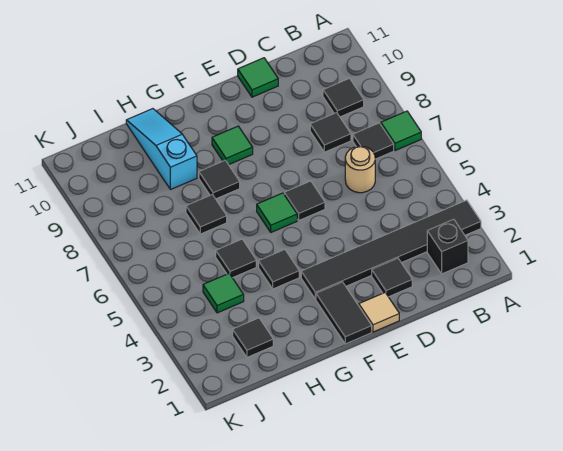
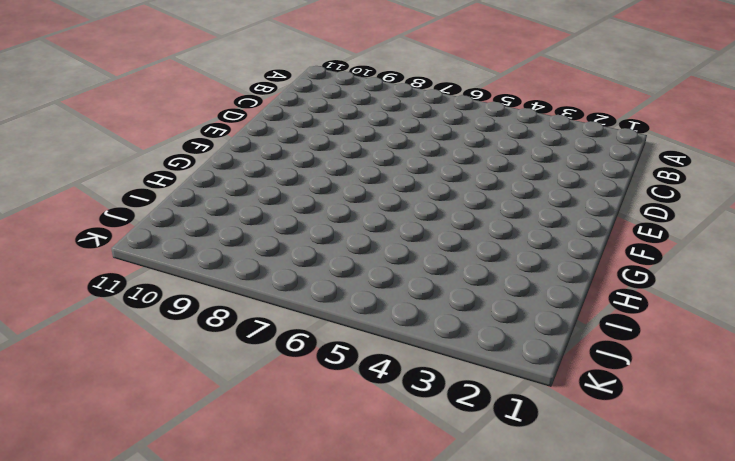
none -> black tile A3:F3 level 1
none -> green tile A7 level 1
none -> black brick B2 level 1

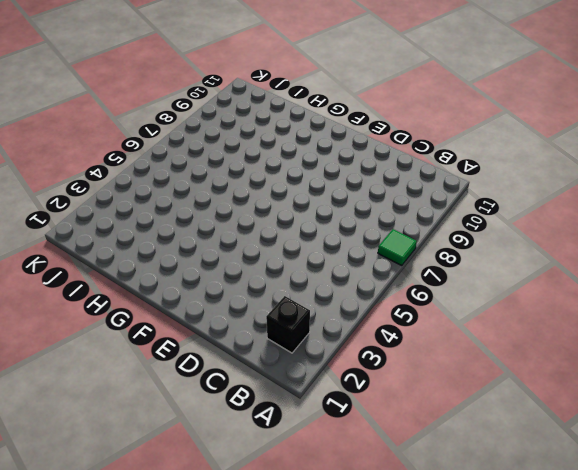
none -> black tile A3:F3 level 1
none -> black tile B7 level 1
none -> black tile B9 level 1

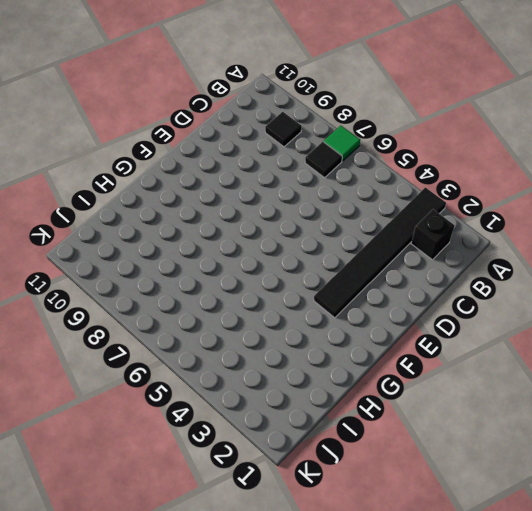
none -> tan round brick C6 level 1
none -> black tile C8 level 1
none -> black tile D2 level 1

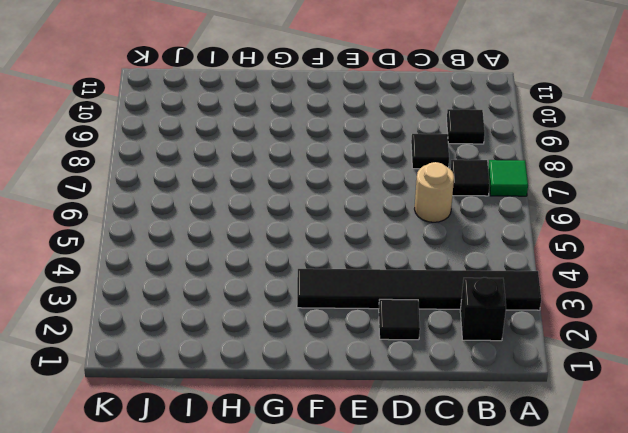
none -> green tile D11 level 1
none -> tan tile E1 level 1
none -> black tile E6 level 1

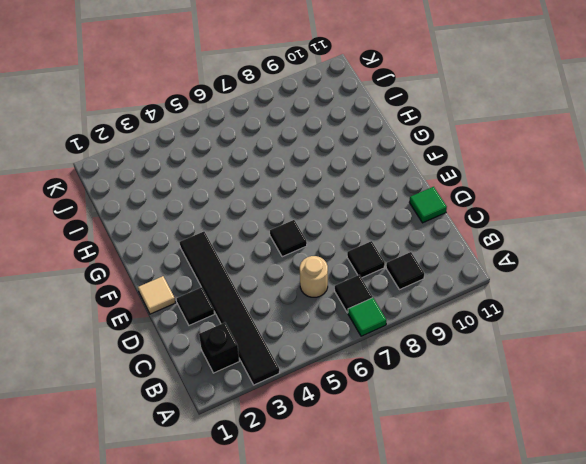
none -> black tile F1:F2 level 1
none -> green tile F6 level 1
none -> green tile F9 level 1

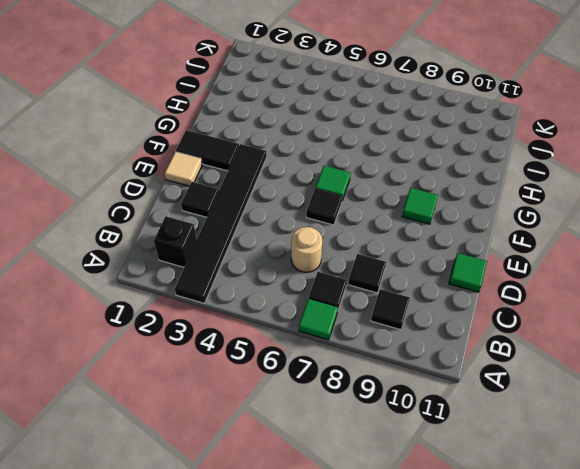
none -> black tile G4 level 1
none -> black tile G8 level 1
none -> black tile H5 level 1

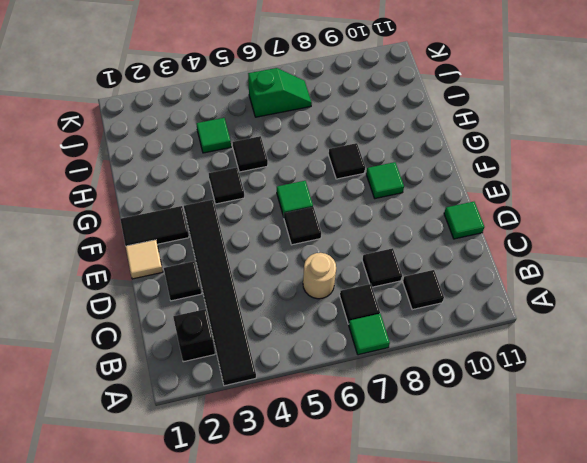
green slope J6:J7 level 1 top 6 -> none
none -> black tile H7 level 1
none -> cyan slope H9:H11 level 1 top 9
none -> black tile I2 level 1

